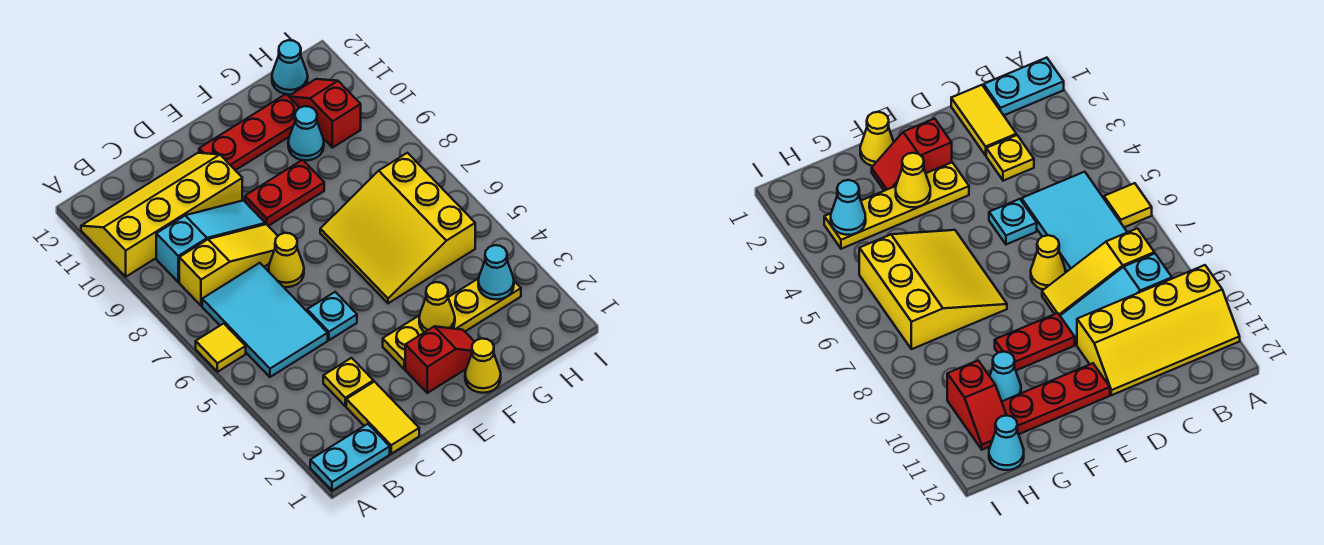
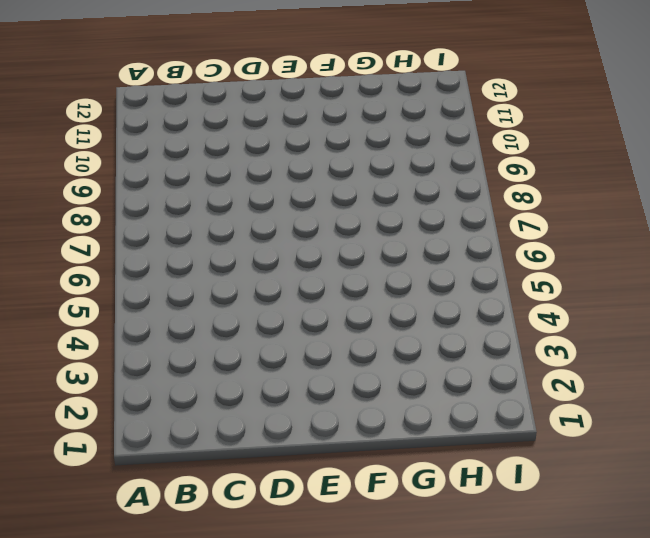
none -> cyan plate A1:B1 level 1
none -> yellow tile A6 level 1
none -> yellow slope A10:D11 level 1 top 10

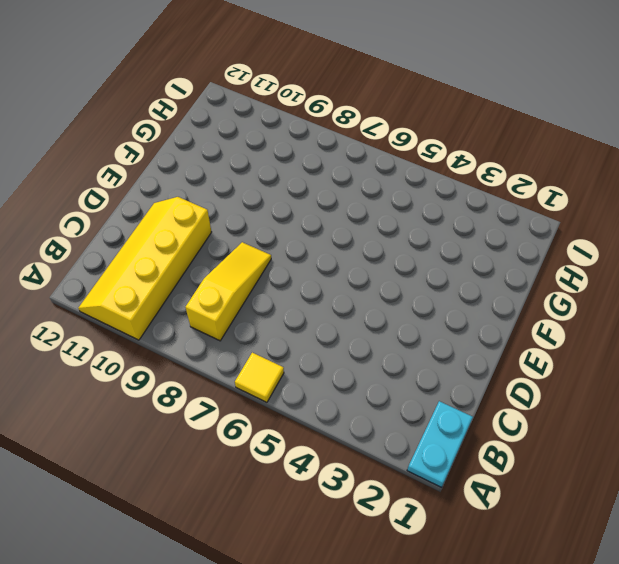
none -> cyan tile B5:C7 level 1
none -> cyan slope B9:D9 level 1 top B
none -> yellow tile C1:C2 level 1

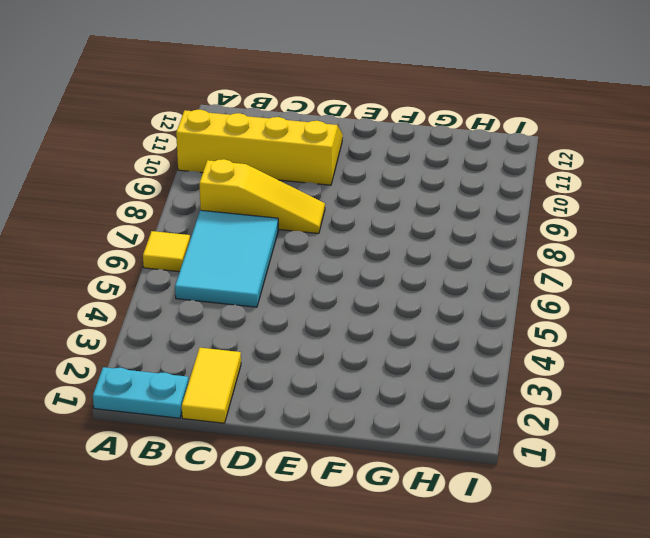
none -> cyan slope B9:D9 level 1 top B
none -> yellow plate C3 level 1
none -> cyan plate D5 level 1

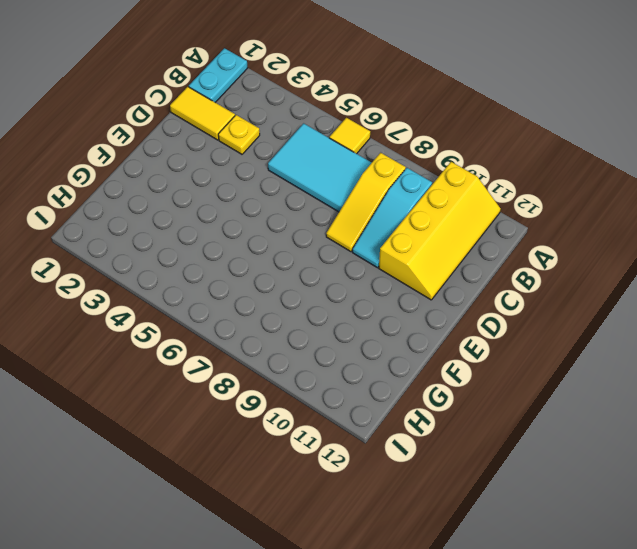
none -> cyan plate D5 level 1
none -> yellow cone D7 level 1
none -> red slope E2:F2 level 1 top E

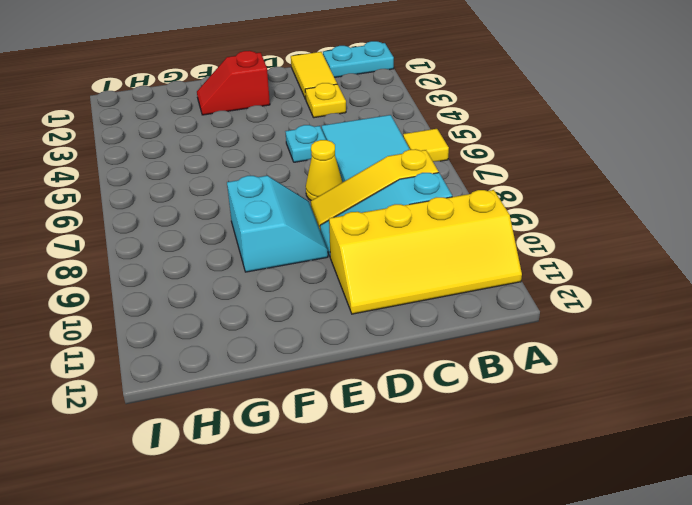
cyan slope E8:F9 level 1 top F -> red plate E9:F9 level 1
none -> yellow plate E3:H3 level 1
none -> red plate E11:G11 level 1
none -> yellow cone F1 level 1

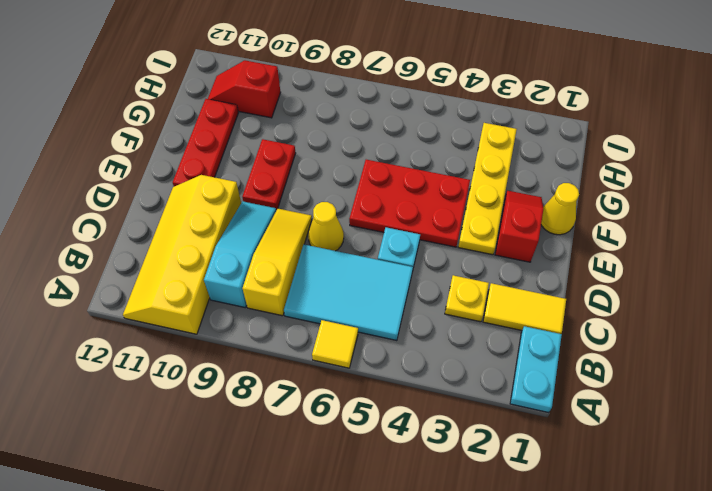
red plate E4:F6 level 1 -> yellow slope F5:H7 level 1 top H
none -> cyan cone G10 level 1
none -> cyan cone H12 level 1
none -> yellow cone F3 level 2

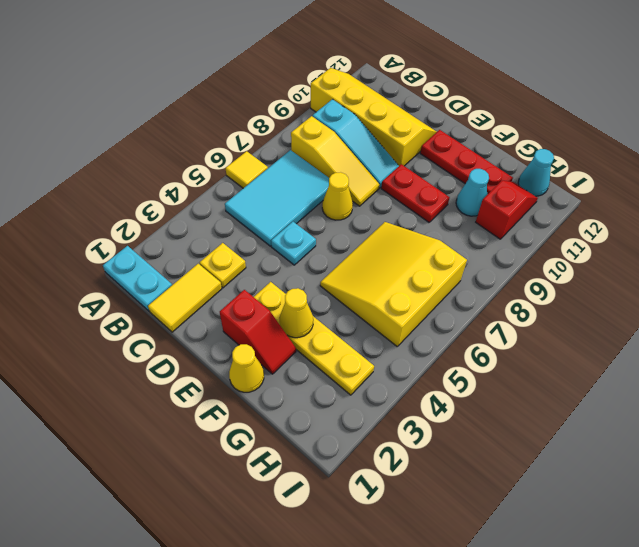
none -> cyan cone H3 level 2

